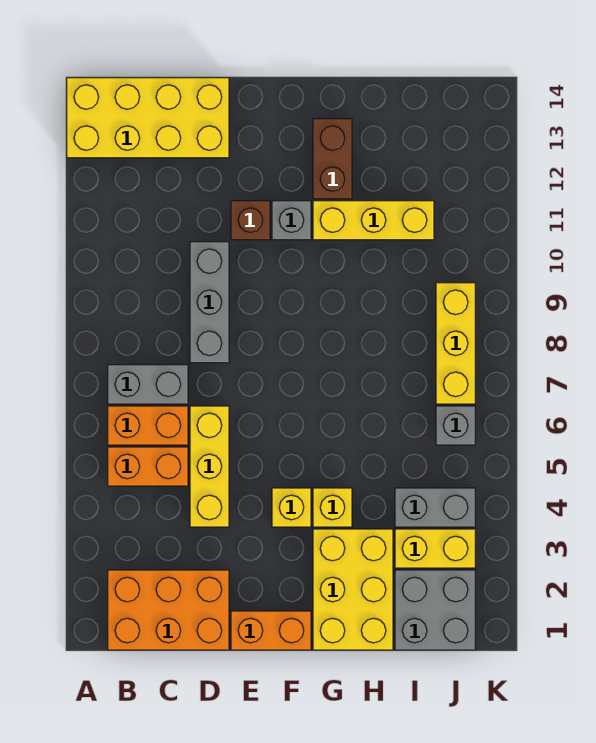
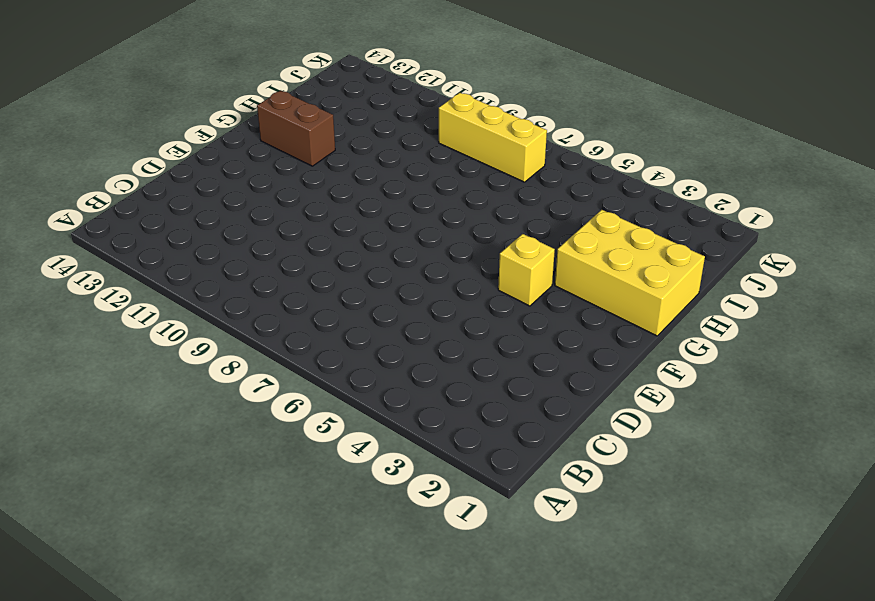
none -> yellow brick A13:D14 level 1
none -> orange brick B1:D2 level 1
none -> orange brick B5:C5 level 1

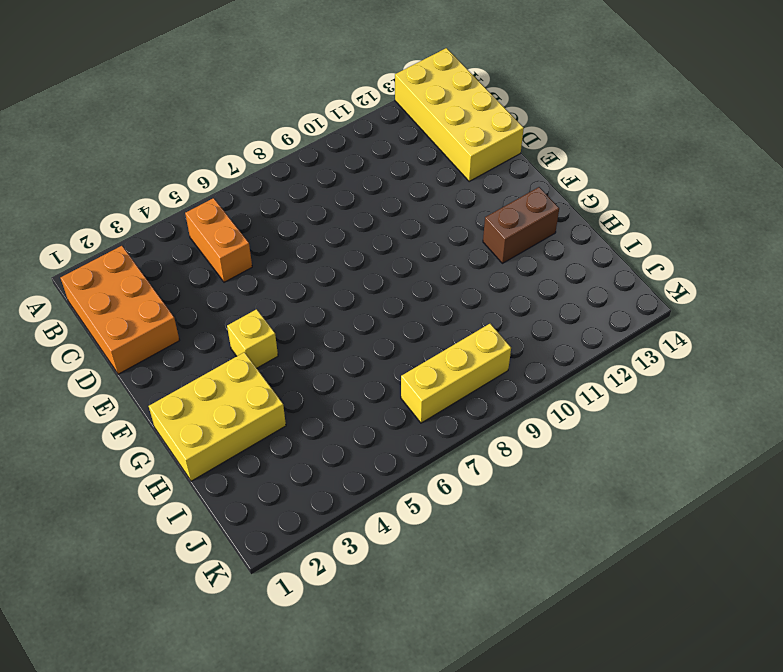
none -> orange brick B6:C6 level 1
none -> grey brick B7:C7 level 1
none -> yellow brick D4:D6 level 1

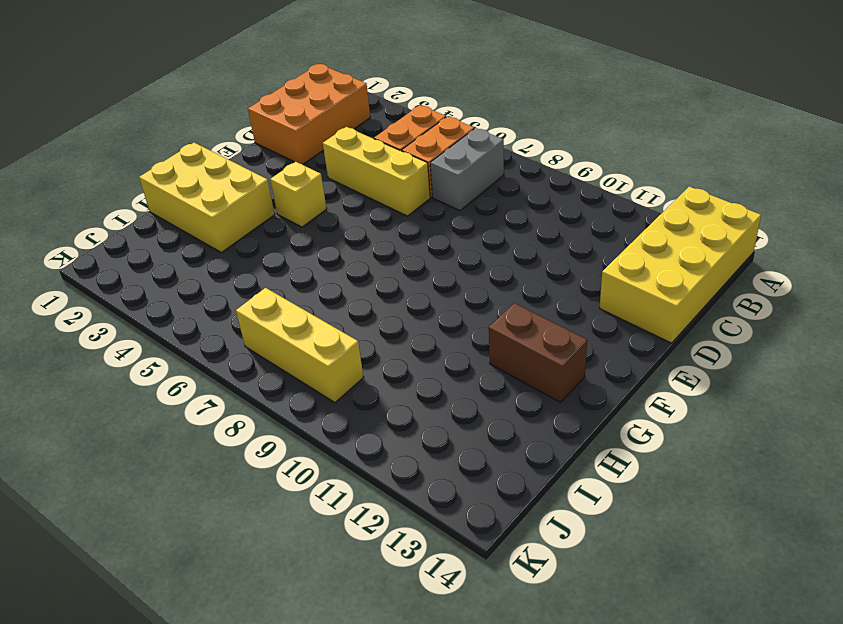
none -> grey brick D8:D10 level 1
none -> orange brick E1:F1 level 1
none -> brown brick E11 level 1

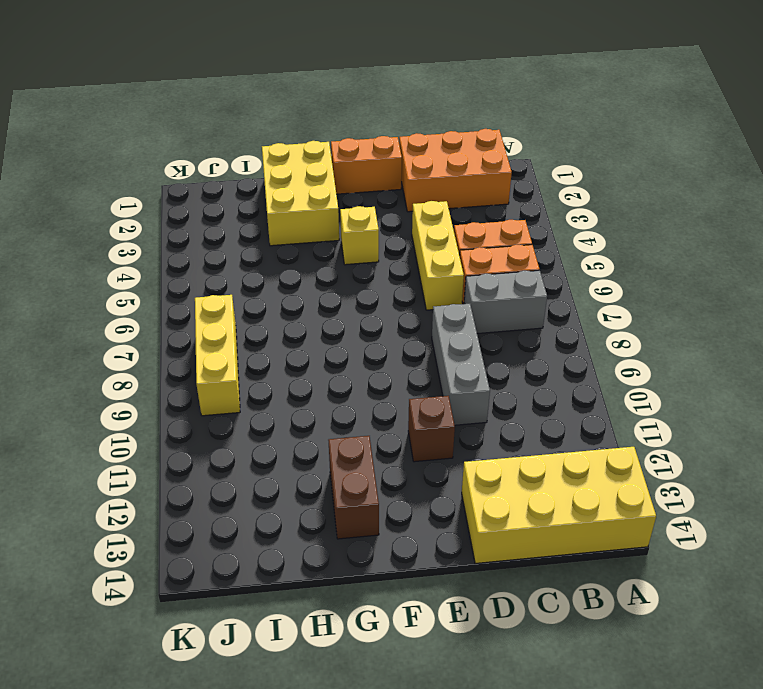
none -> grey brick F11 level 1
none -> yellow brick G4 level 1
none -> yellow brick G11:I11 level 1

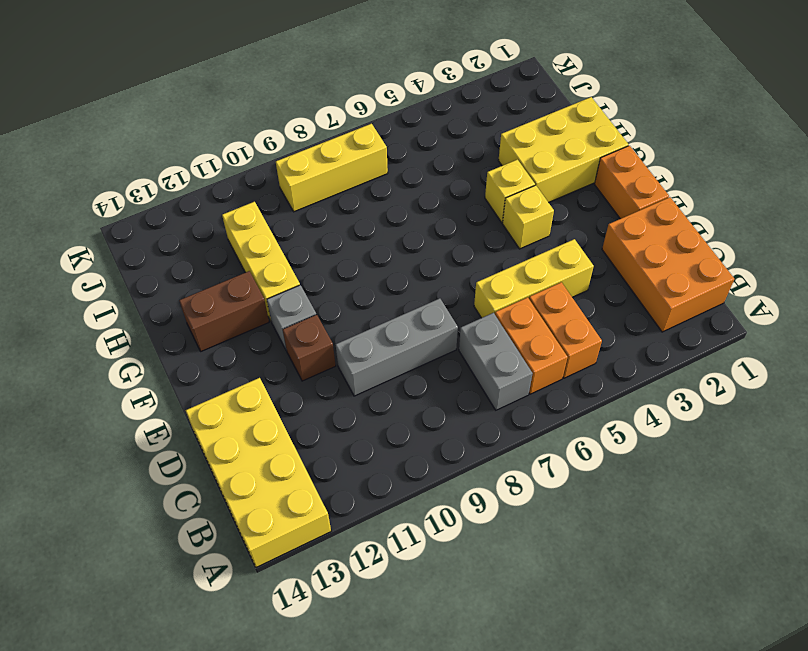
none -> grey brick I1:J2 level 1
none -> yellow brick I3:J3 level 1
none -> grey brick I4:J4 level 1

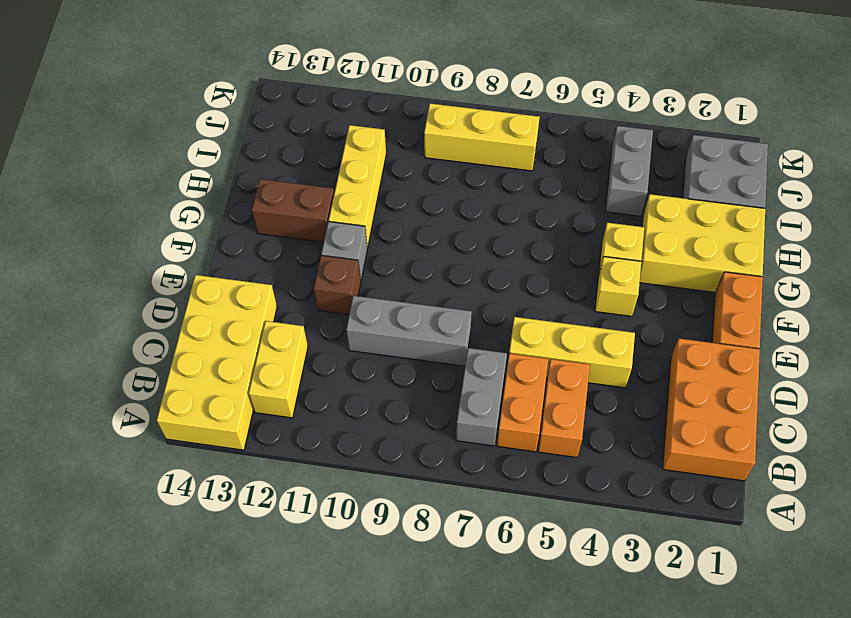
yellow brick B12:C12 level 1 -> yellow brick I3:J3 level 1
none -> grey brick J6 level 1

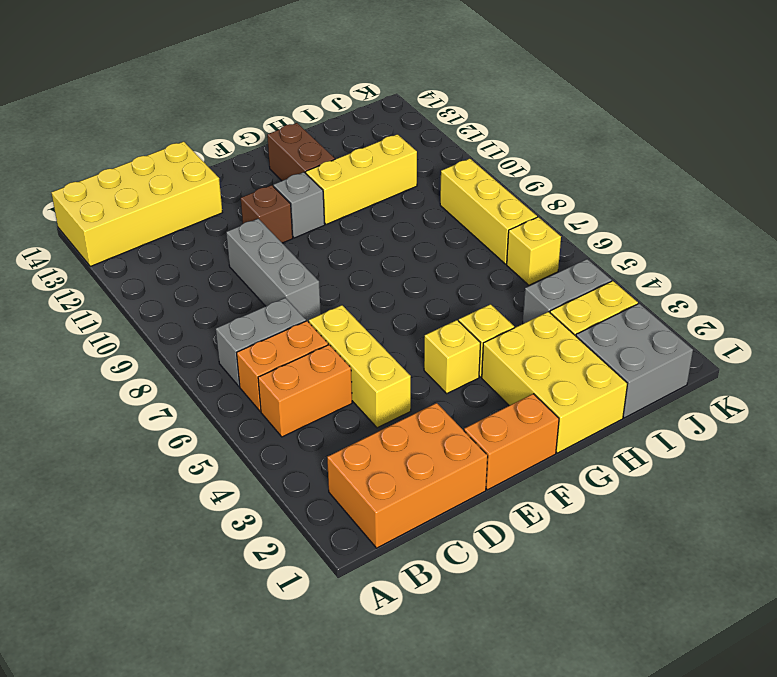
yellow brick J6 level 1 -> grey brick J6 level 1

